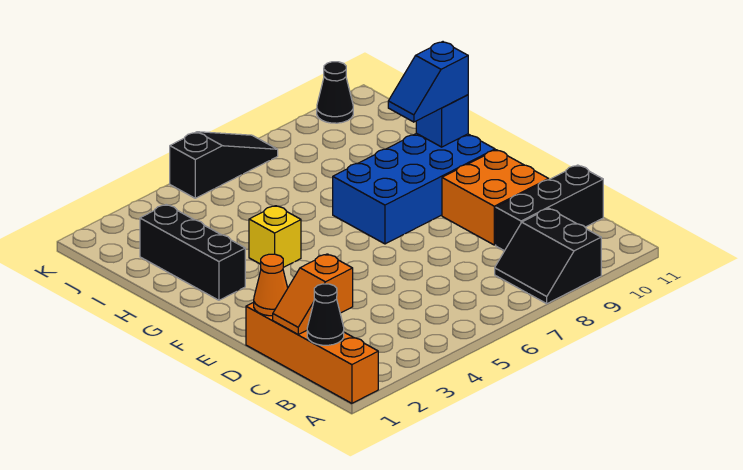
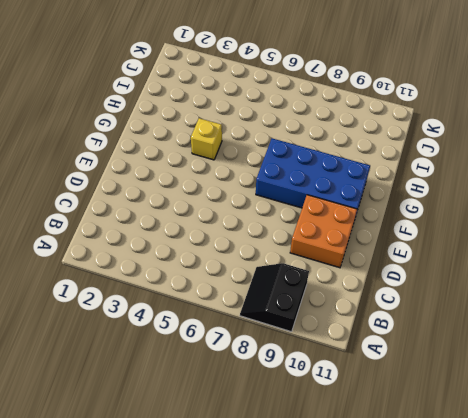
none -> orange brick A1:D1 level 1
none -> black brick C9:C11 level 1
none -> black brick G2:I2 level 1

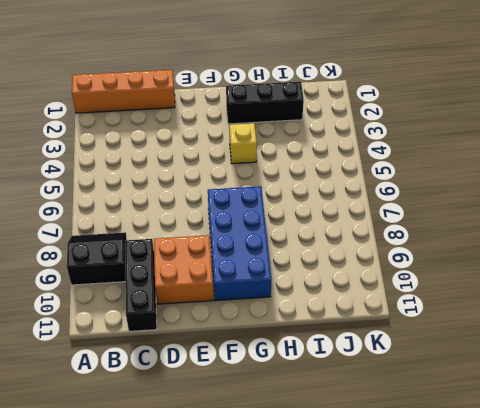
none -> black slope K5:K7 level 1 top 5
none -> black cone K10 level 1
none -> black cone B1 level 2

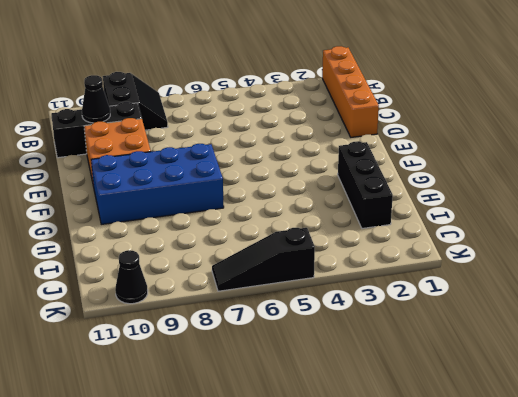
black cone C10 level 2 -> black cone B1 level 2
none -> yellow brick G4 level 1
none -> orange slope C1:C2 level 2 top 2
none -> orange cone D1 level 2

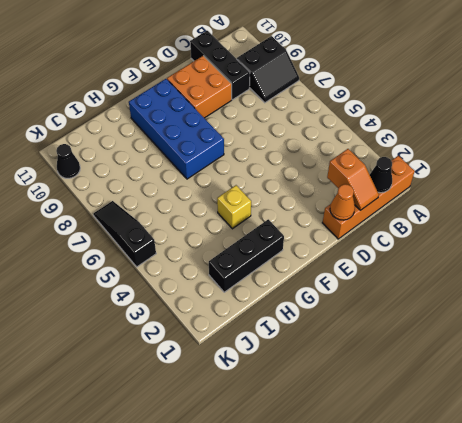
none -> blue brick G10 level 2
none -> blue slope G9:G10 level 3 top 10

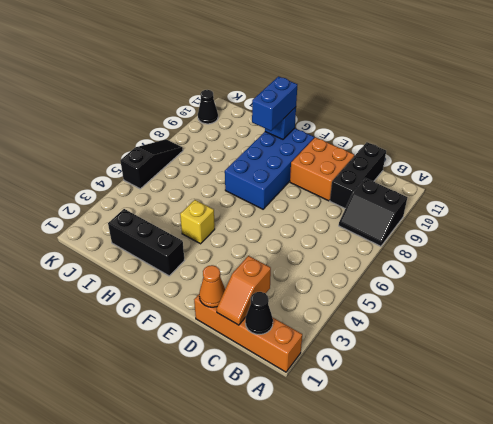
blue brick G9:G10 level 3 -> blue slope G9:G10 level 3 top 10

